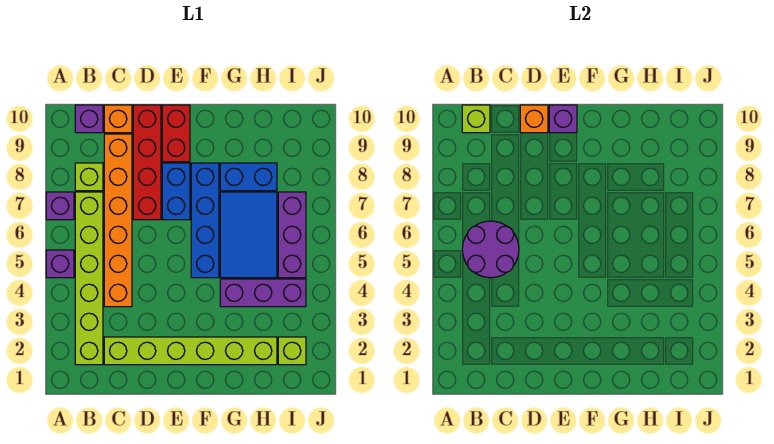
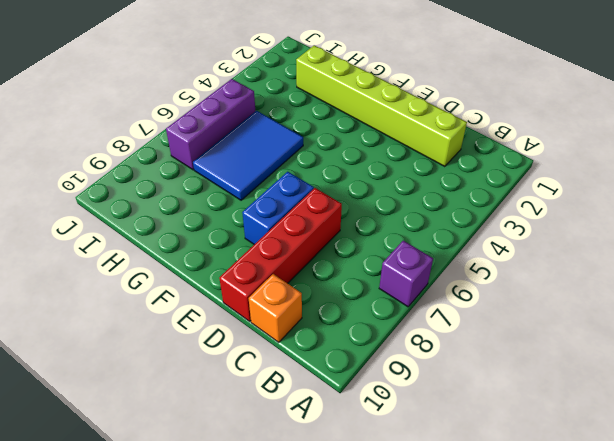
none -> purple brick A5 level 1
none -> lime brick B2:B7 level 1
none -> lime brick B8 level 1

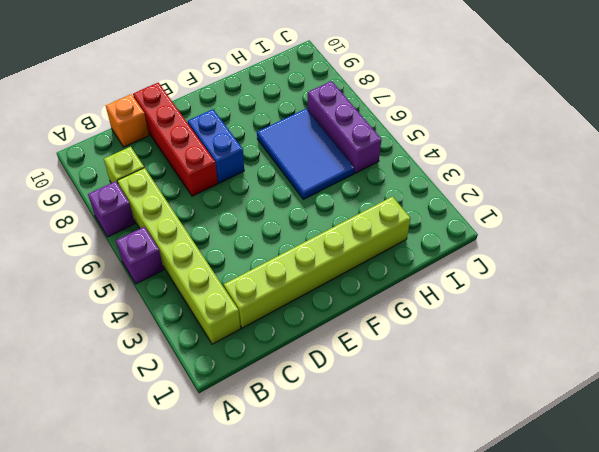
none -> purple brick B10 level 1
none -> orange brick C4:C9 level 1
none -> red brick E9:E10 level 1

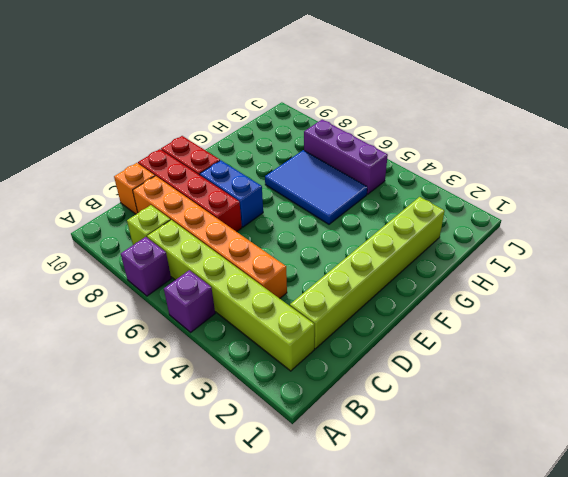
none -> purple brick B10 level 1
none -> blue brick F5:F8 level 1
none -> purple brick G4:I4 level 1

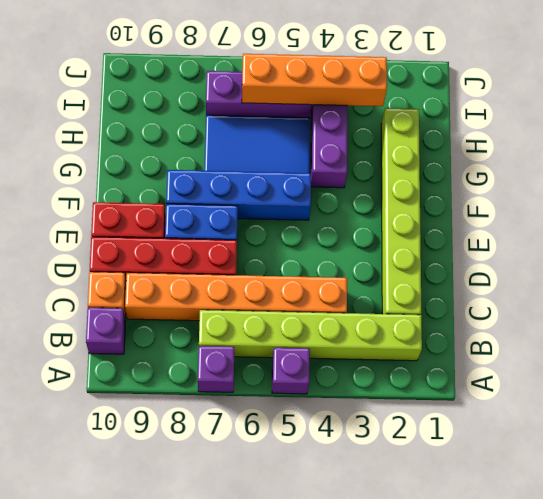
orange brick I3:I6 level 2 -> none
none -> lime brick B8 level 1
none -> blue brick G8:H8 level 1
none -> lime brick I2 level 1

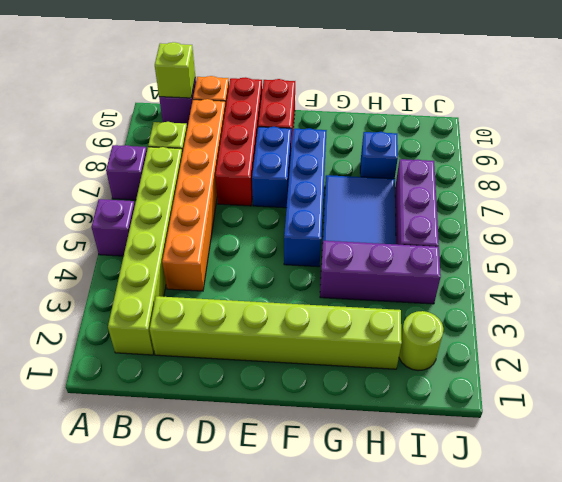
blue brick H8 level 1 -> blue brick G8:H8 level 1
lime round brick I2 level 1 -> lime brick I2 level 1
none -> purple round brick B5:C6 level 2
none -> orange brick D10 level 2
none -> purple brick E10 level 2

